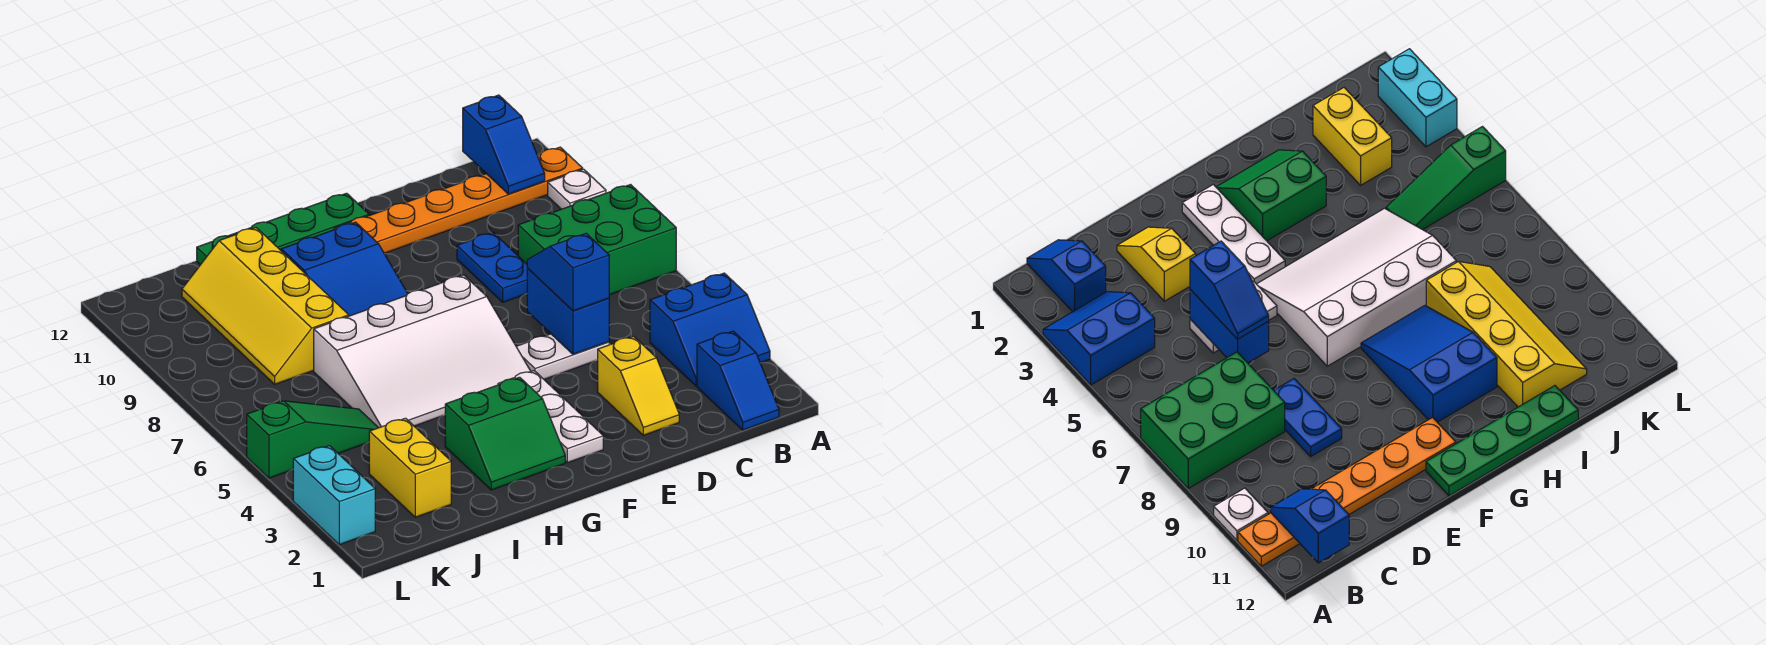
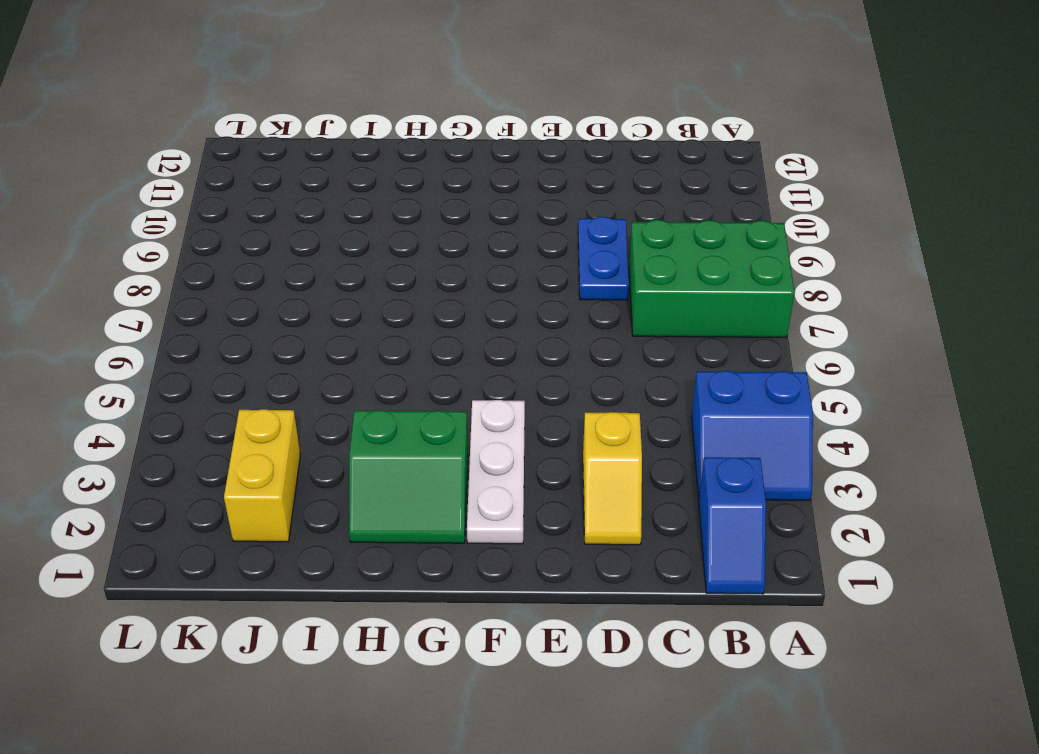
none -> white plate A10 level 1
none -> orange plate A11:F11 level 1
none -> white plate D5:E5 level 1

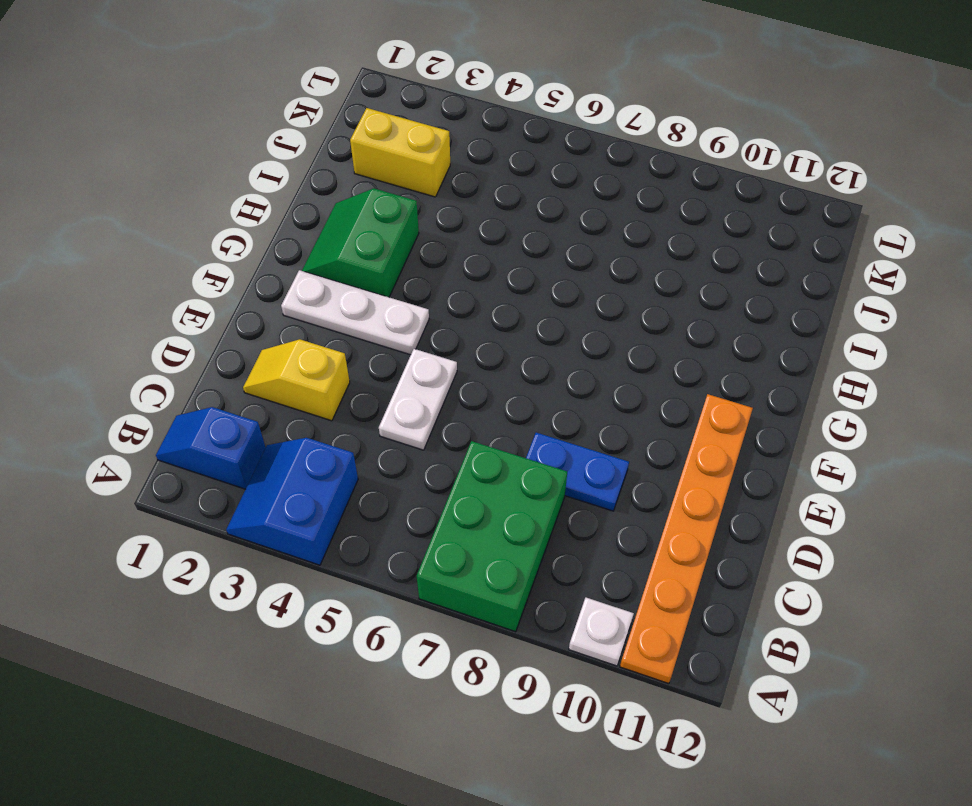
none -> white slope F5:I7 level 1 top 7
none -> green plate F12:I12 level 1
none -> blue slope G8:H10 level 1 top 10

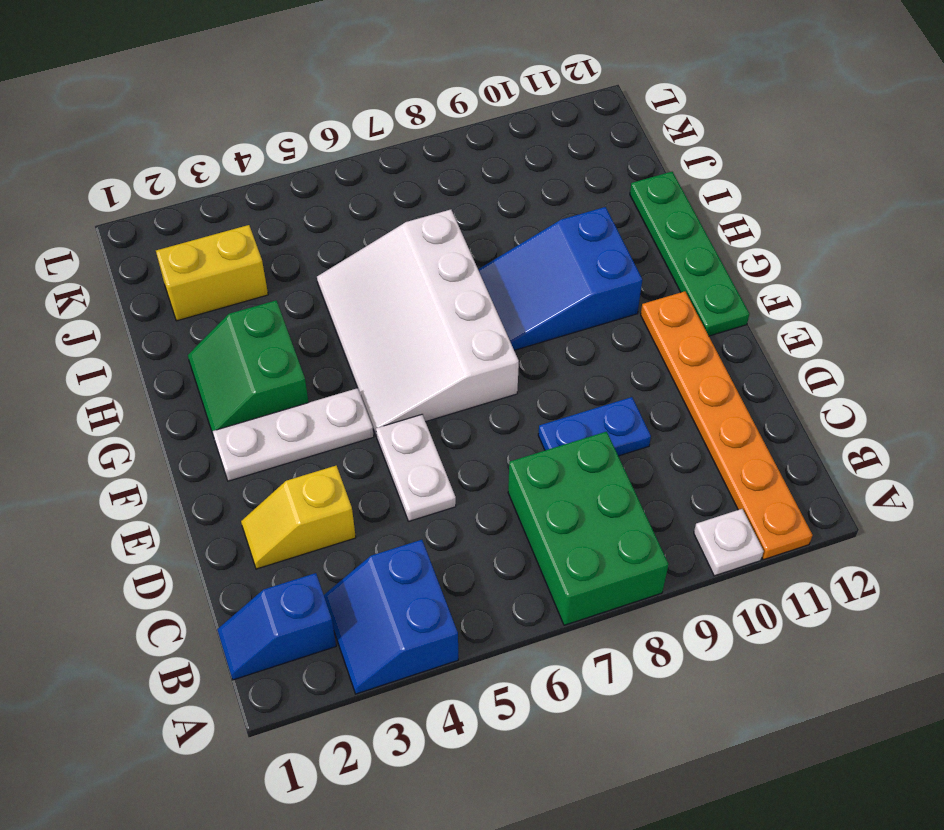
none -> yellow slope I8:J11 level 1 top I
none -> green slope J5:L5 level 1 top L
none -> cyan brick L2:L3 level 1

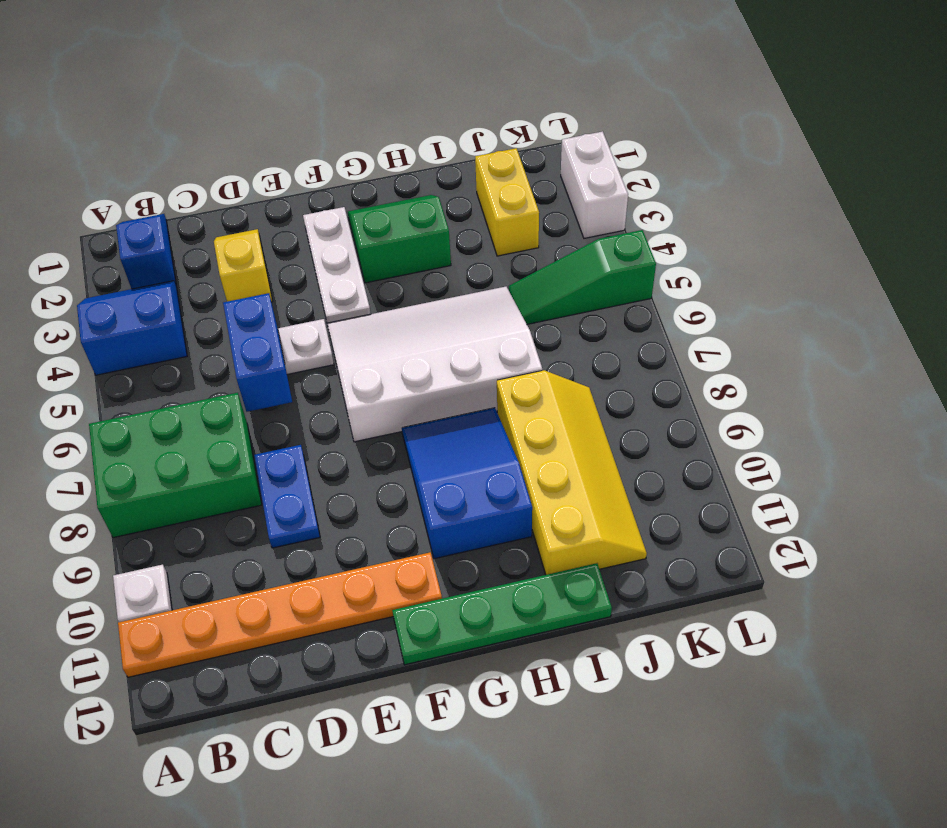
white brick L2:L3 level 1 -> cyan brick L2:L3 level 1
none -> blue slope B11:B12 level 2 top 12
none -> blue slope D5:D6 level 3 top 5

